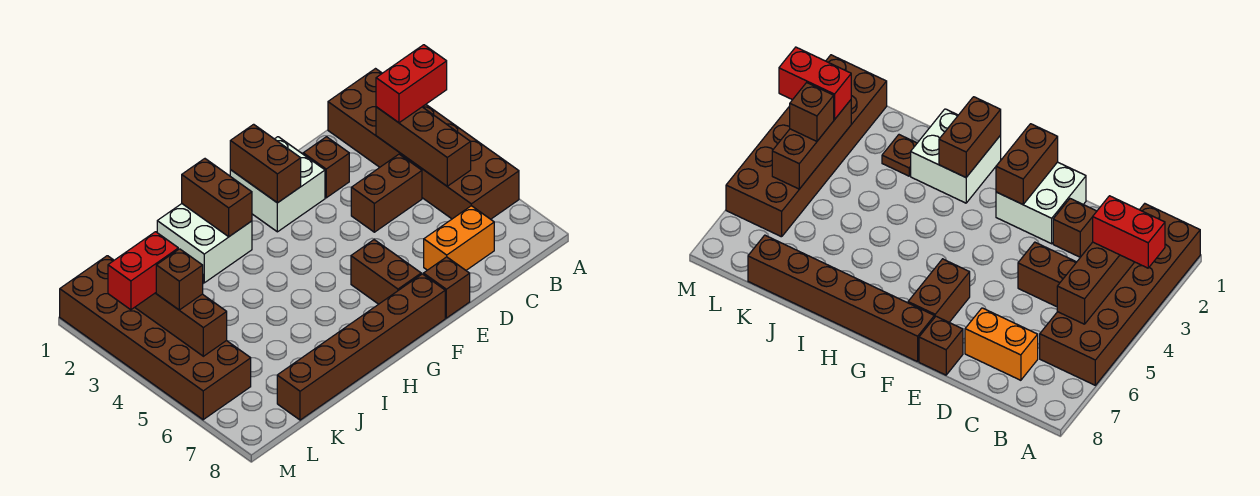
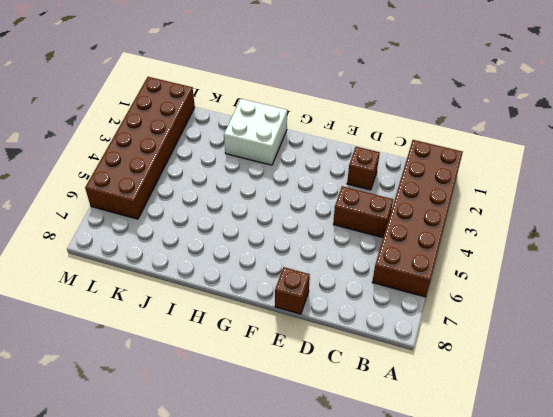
none -> orange brick C7:D7 level 1
none -> white brick E1:F2 level 1
none -> brown brick F6:F7 level 1

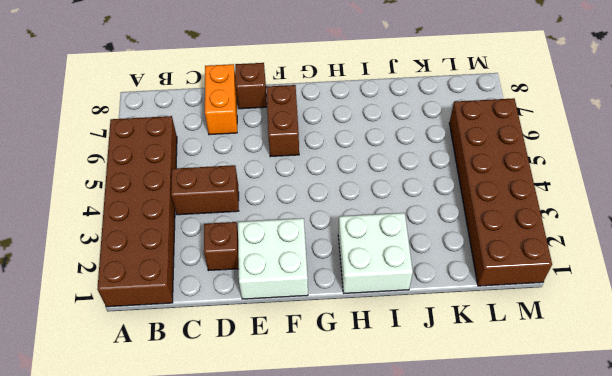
orange brick D7:D8 level 1 -> orange brick C7:D7 level 1
none -> brown brick F8:K8 level 1
none -> brown plate J2 level 1
none -> brown brick B3:B5 level 2

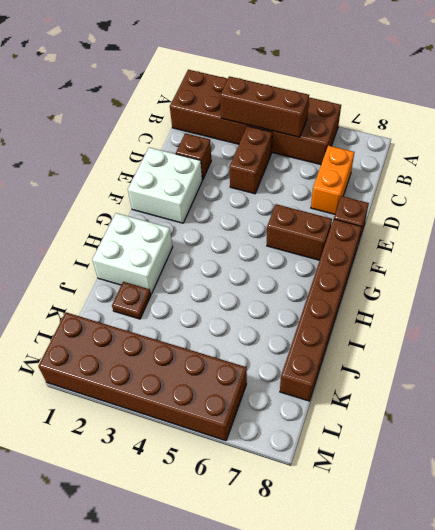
none -> brown brick F1:F2 level 2
none -> brown brick H1:H2 level 2
none -> brown brick L3:L5 level 2

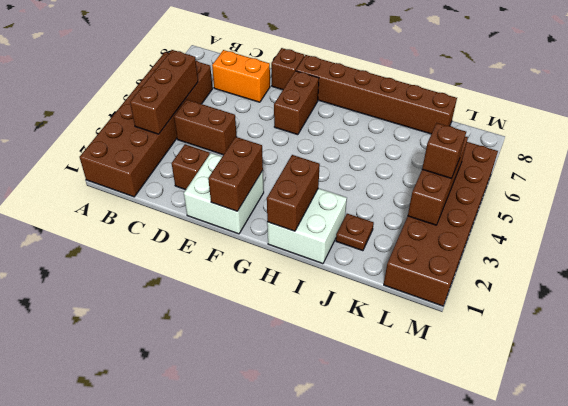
none -> red brick A3:B3 level 3
none -> red brick L3:M3 level 3

